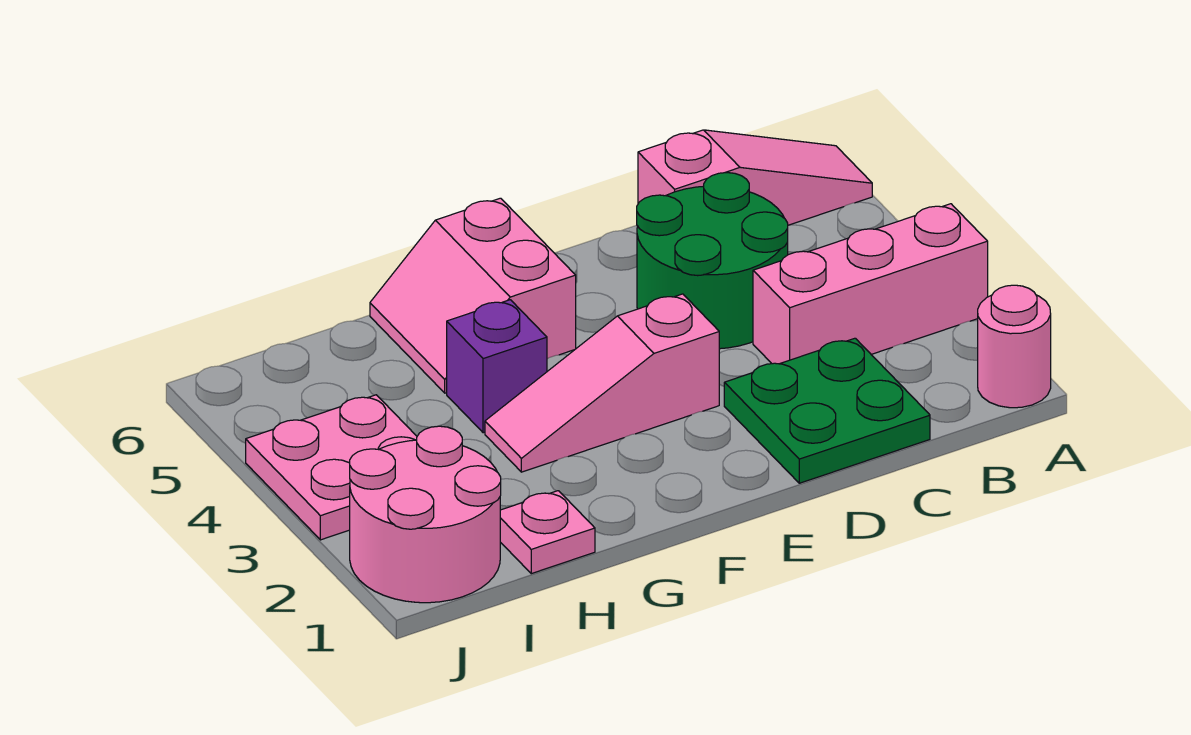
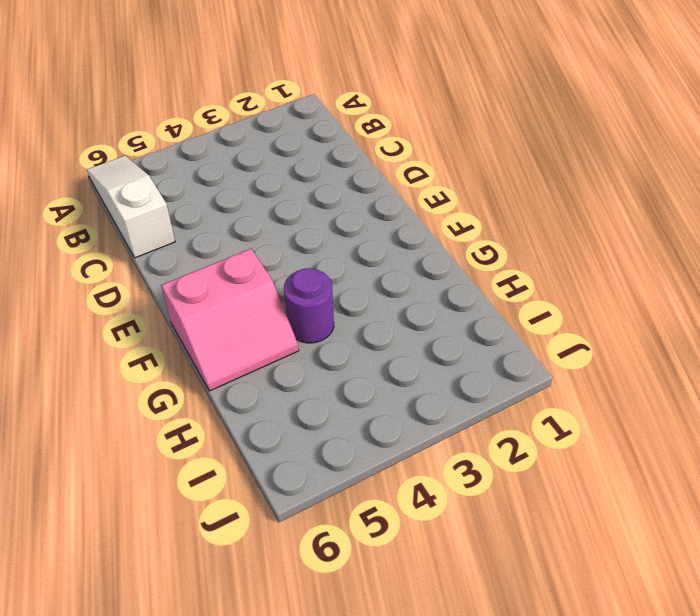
white slope A6:C6 level 1 top C -> pink slope A6:C6 level 1 top C
purple round brick G4 level 1 -> purple brick G4 level 1
none -> pink round brick A1 level 1
none -> pink brick A3:C3 level 1

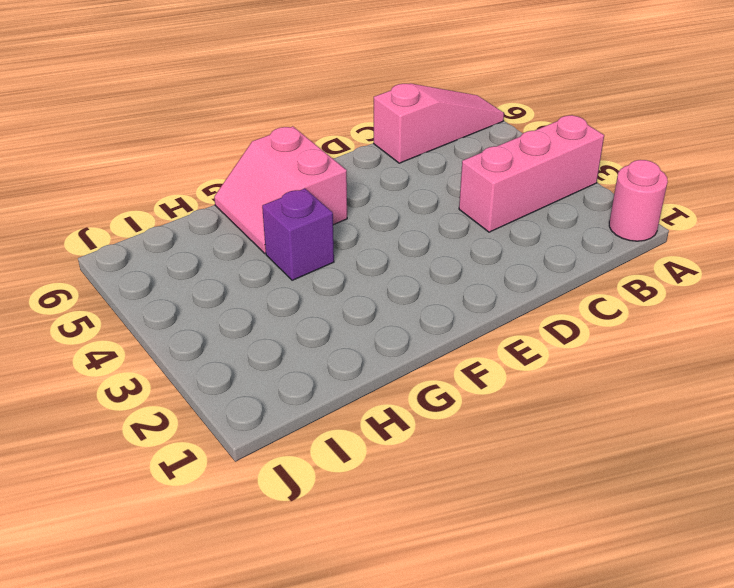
none -> green plate C1:D2 level 1
none -> green round brick C4:D5 level 1

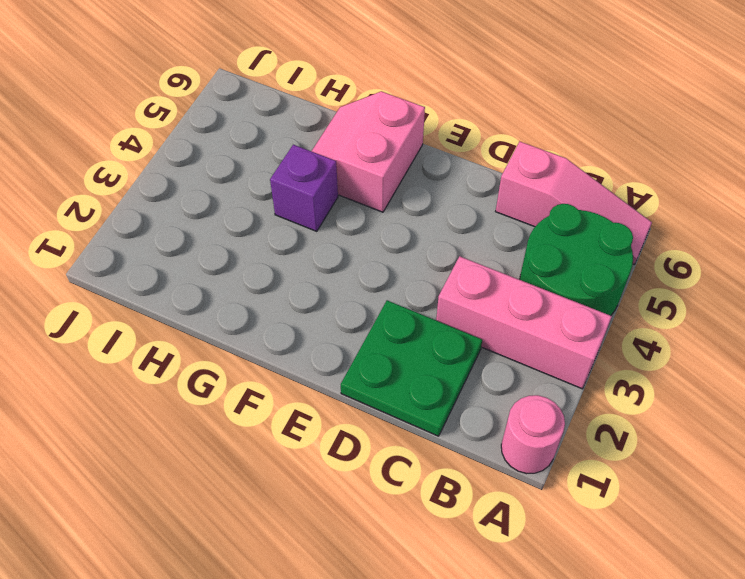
green round brick A4:B5 level 1 -> green round brick C4:D5 level 1
none -> pink slope E3:G3 level 1 top E
none -> pink plate H1 level 1

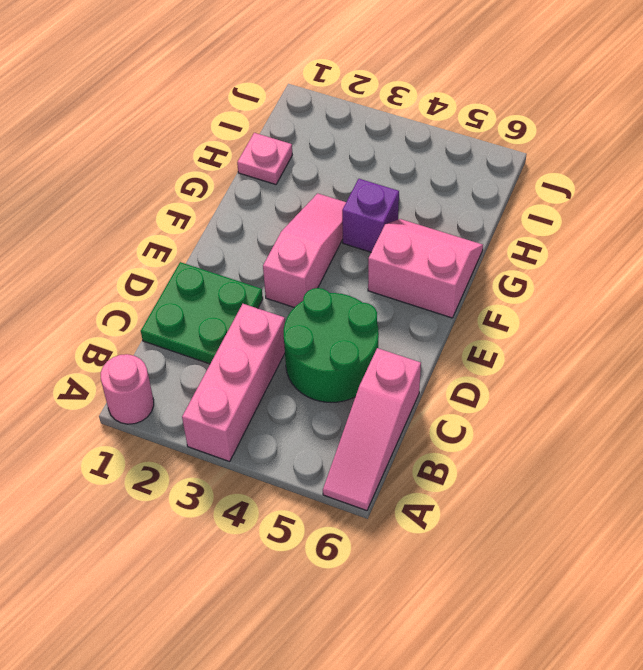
none -> pink round brick I1:J2 level 1
none -> pink plate I3:J4 level 1

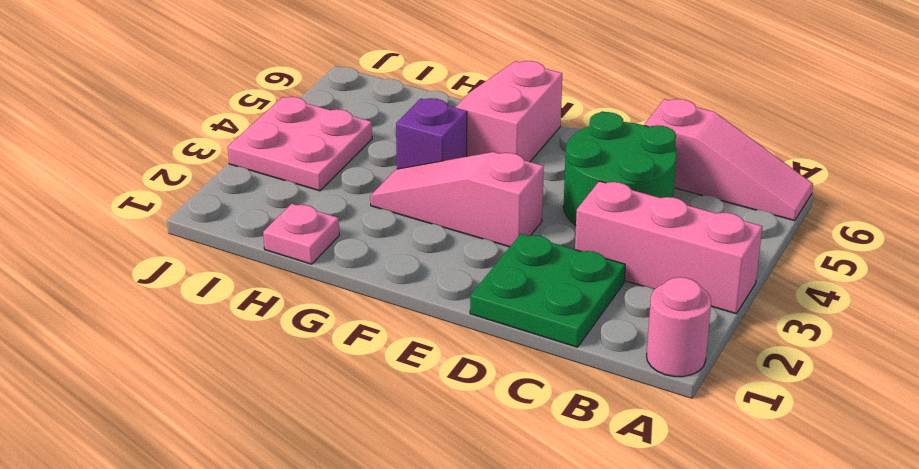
none -> pink round brick I1:J2 level 1

